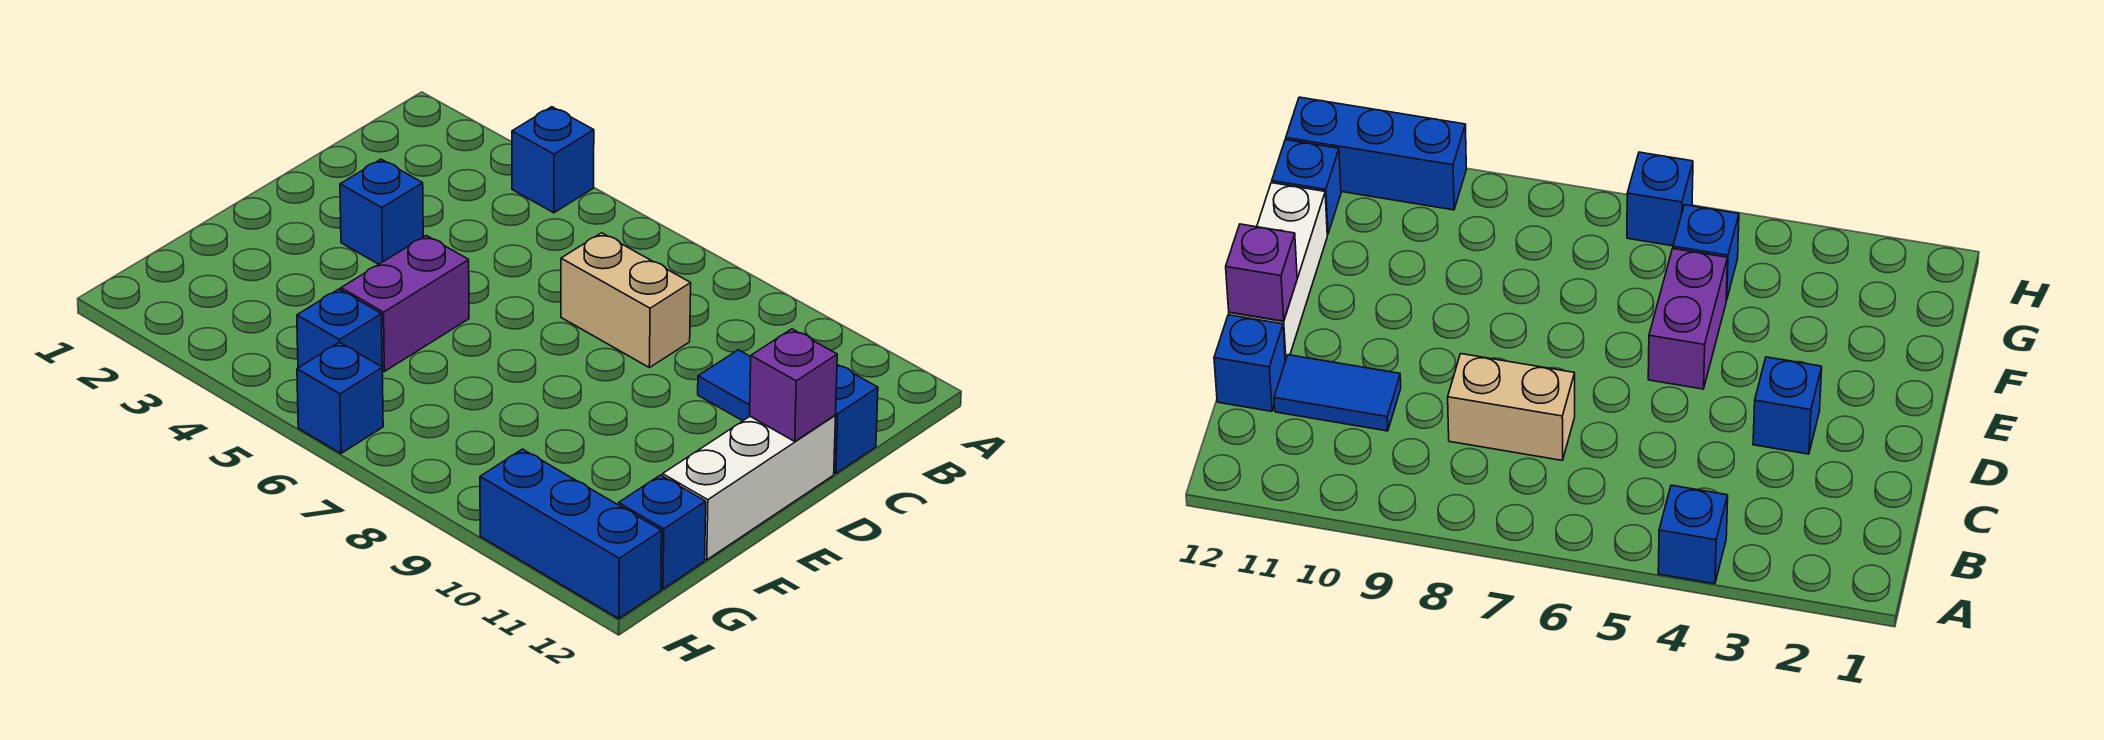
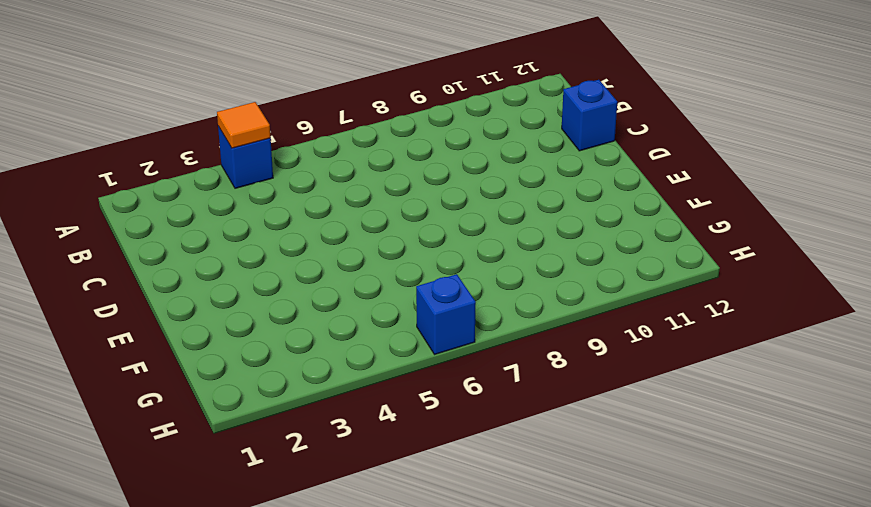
orange tile A4 level 2 -> none
none -> tan brick C7:C8 level 1
none -> blue tile C10:C11 level 1
none -> blue brick D3 level 1

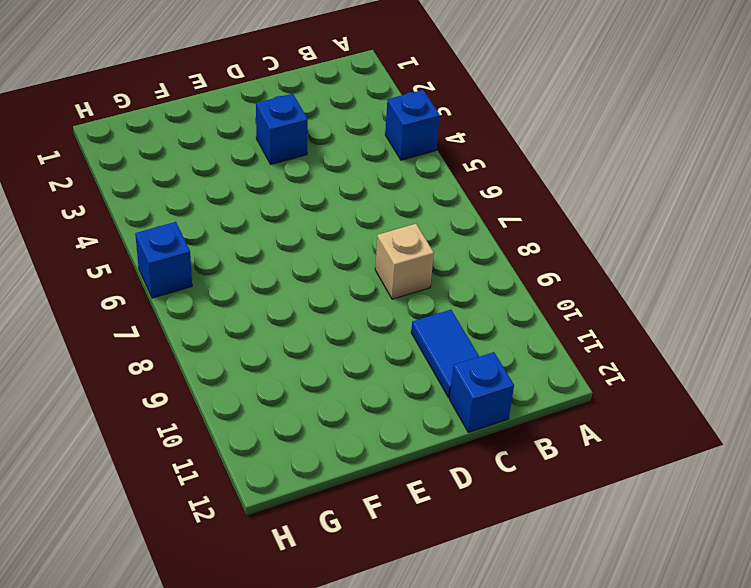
tan brick C8 level 1 -> tan brick C7:C8 level 1
none -> white brick D12:F12 level 1
none -> purple brick E5:F5 level 1
none -> blue brick G5 level 1

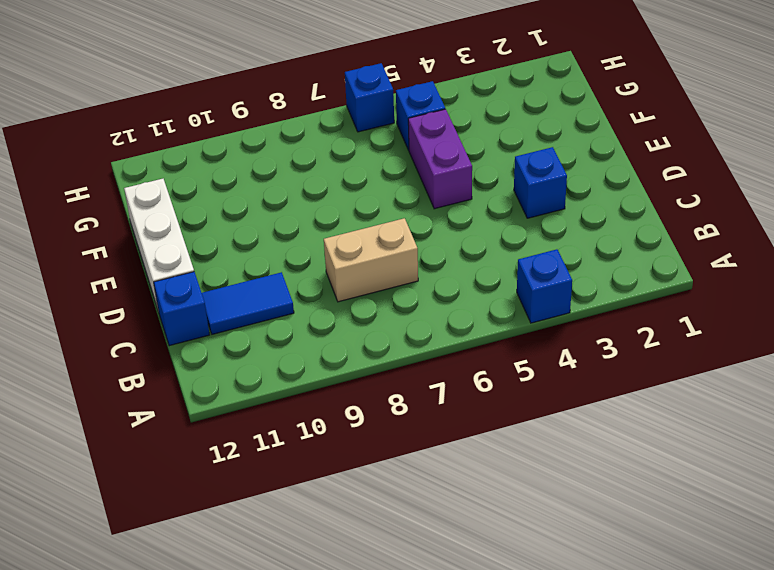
none -> blue brick G12 level 1
none -> blue brick H10:H12 level 1
none -> purple brick D12 level 2

